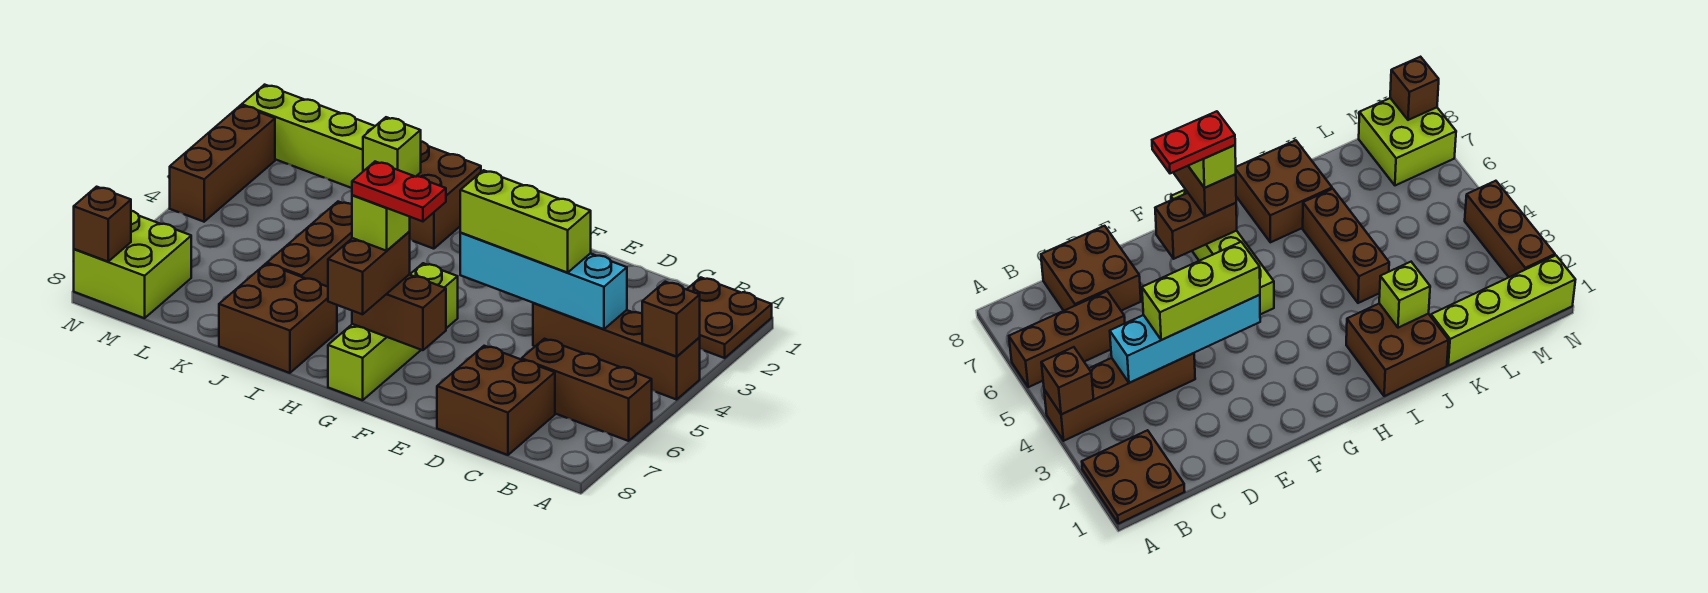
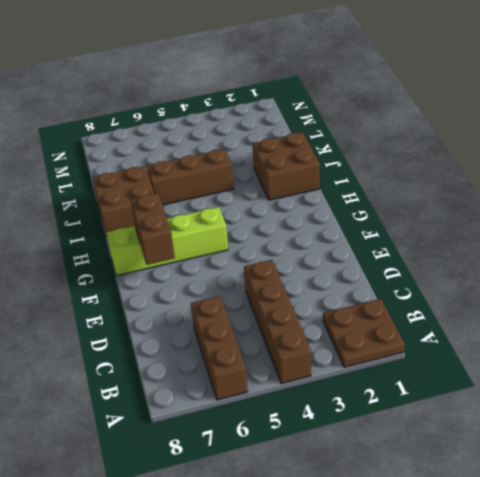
none -> brown brick C7:D8 level 1
none -> lime brick K1:N1 level 1
none -> lime brick M7:N8 level 1

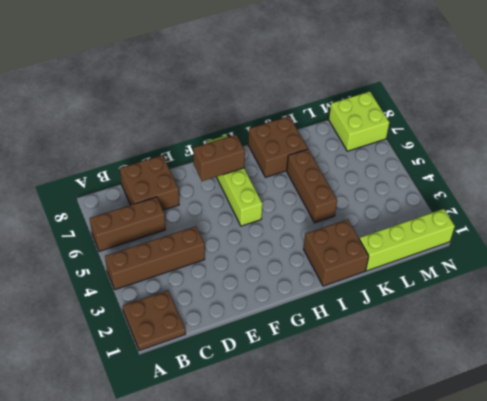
none -> brown brick N2:N4 level 1
none -> brown brick A4 level 2
none -> cyan brick C4:F4 level 2

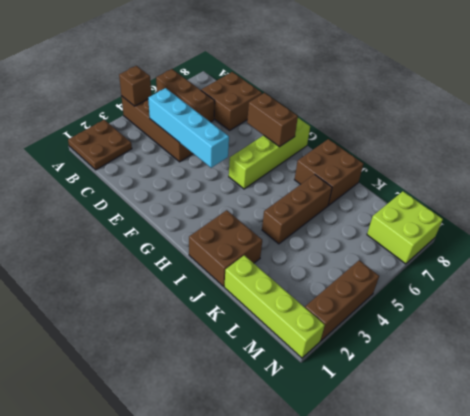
none -> lime brick J2 level 2
none -> brown brick N8 level 2
none -> lime brick D4:F4 level 3

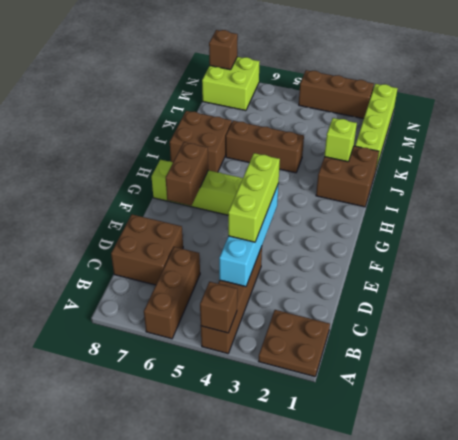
none -> brown brick G7:G8 level 3
none -> lime brick G7 level 4
none -> red plate F7:G7 level 5

